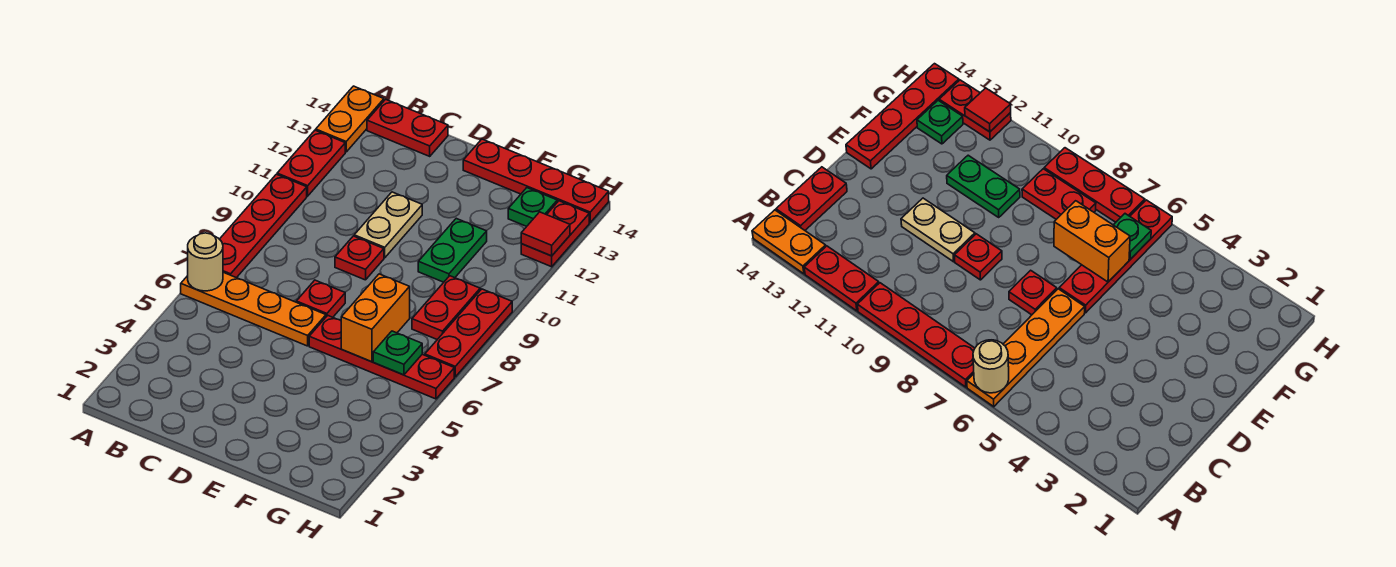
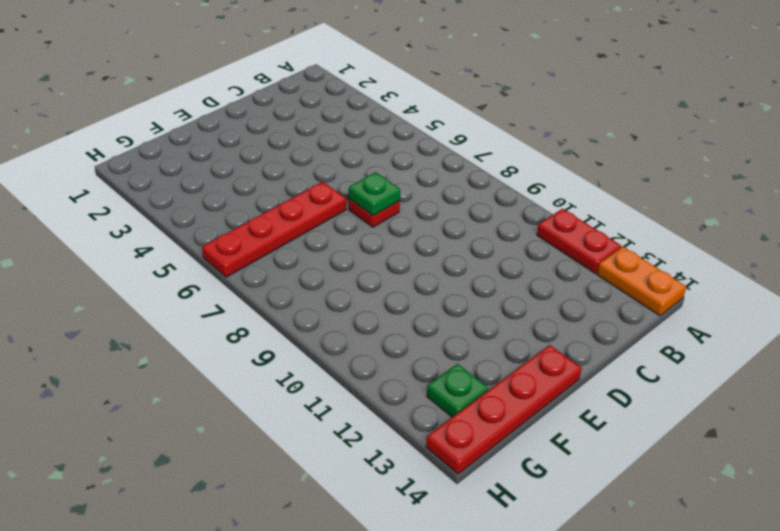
green plate D7 level 2 -> green plate G6 level 2
none -> orange plate A6:D6 level 1
none -> red plate A7:A10 level 1
none -> red plate B14:C14 level 1

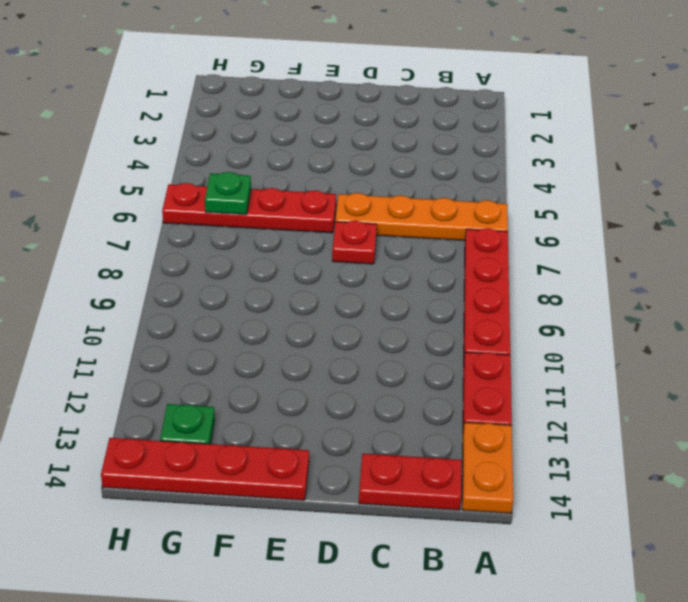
none -> red plate D9 level 1
none -> tan plate D10:D11 level 1
none -> green plate F10:F11 level 1

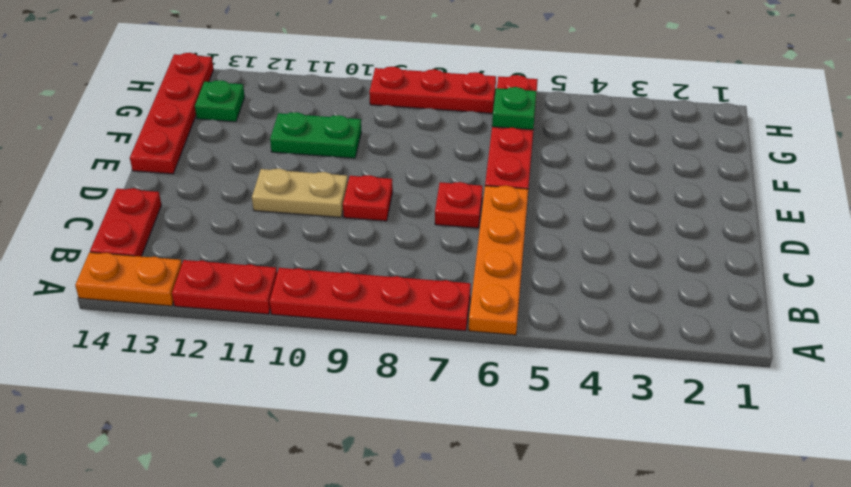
none -> red plate G8:G9 level 1
none -> red plate H12:H13 level 1
none -> tan round brick A6 level 2

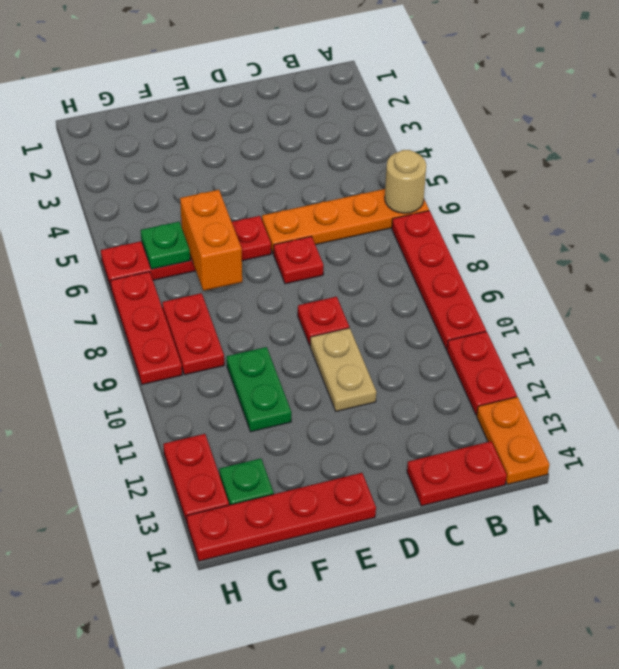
none -> red tile H12 level 2

